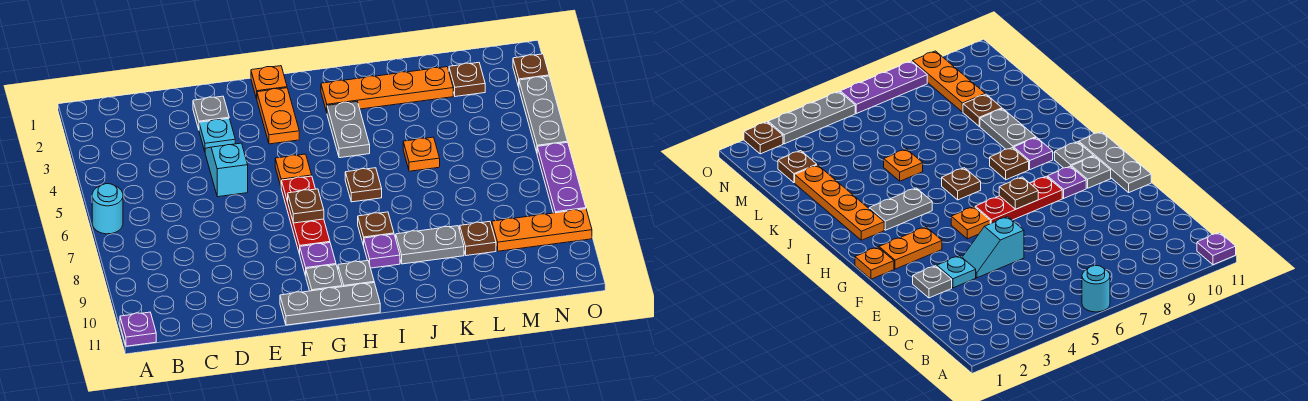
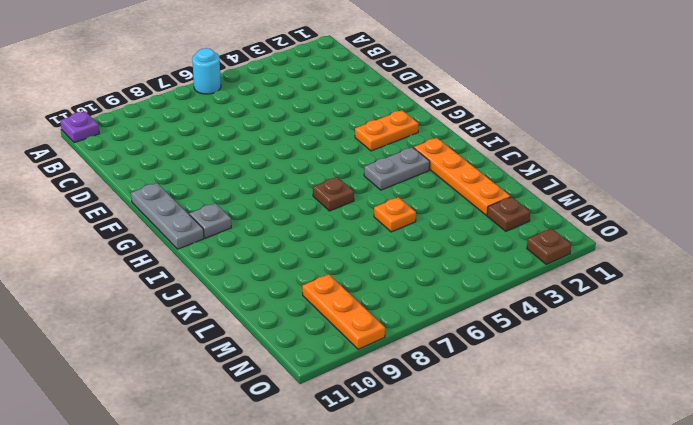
none -> grey plate E2 level 1
none -> cyan plate E3 level 1
none -> cyan slope E4:E5 level 1 top 5

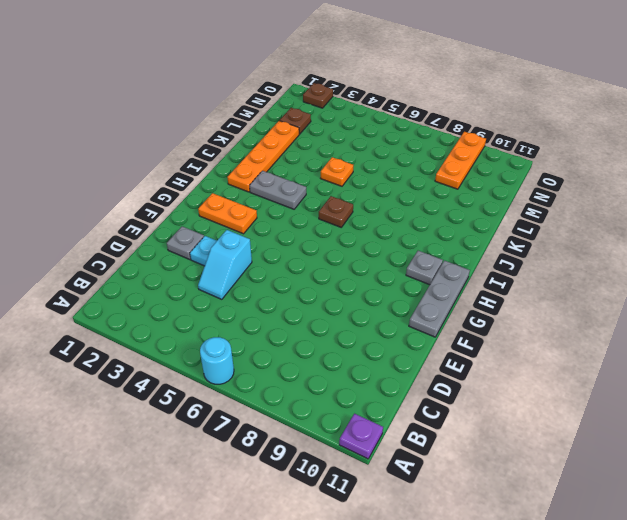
cyan slope D4:E4 level 1 top E -> cyan slope E4:E5 level 1 top 5
none -> orange plate G1 level 1
none -> orange plate G5 level 1
none -> red plate G6:G8 level 1

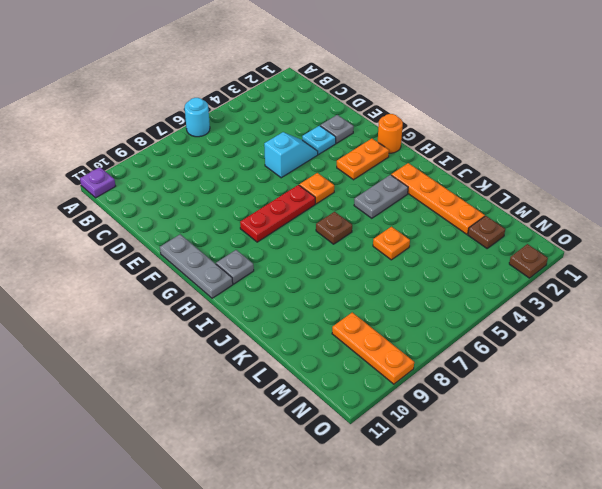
orange round brick G1 level 1 -> orange plate G1 level 1
none -> purple plate G9 level 1
none -> grey plate G10 level 1
none -> brown plate I8 level 1

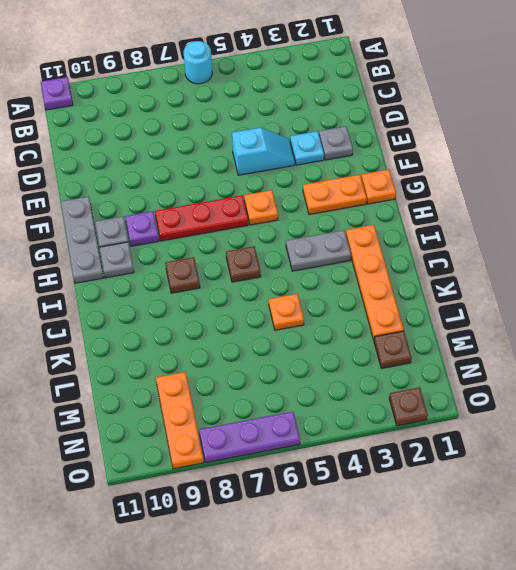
none -> purple plate I9 level 1
none -> grey plate J9:K9 level 1
none -> brown plate L9 level 1

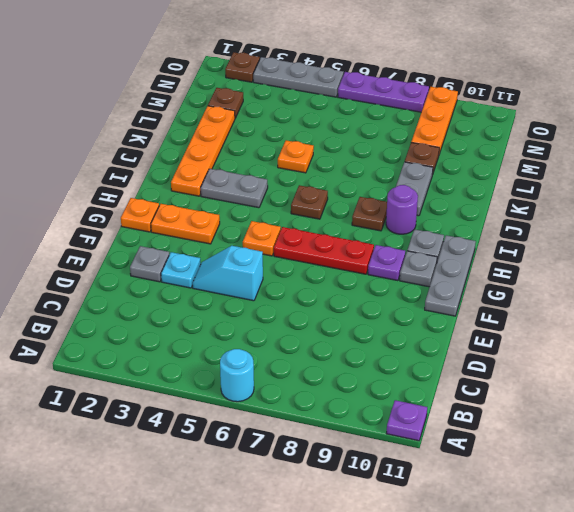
purple round brick I9 level 1 -> purple plate I9 level 1
none -> brown plate G7 level 2

